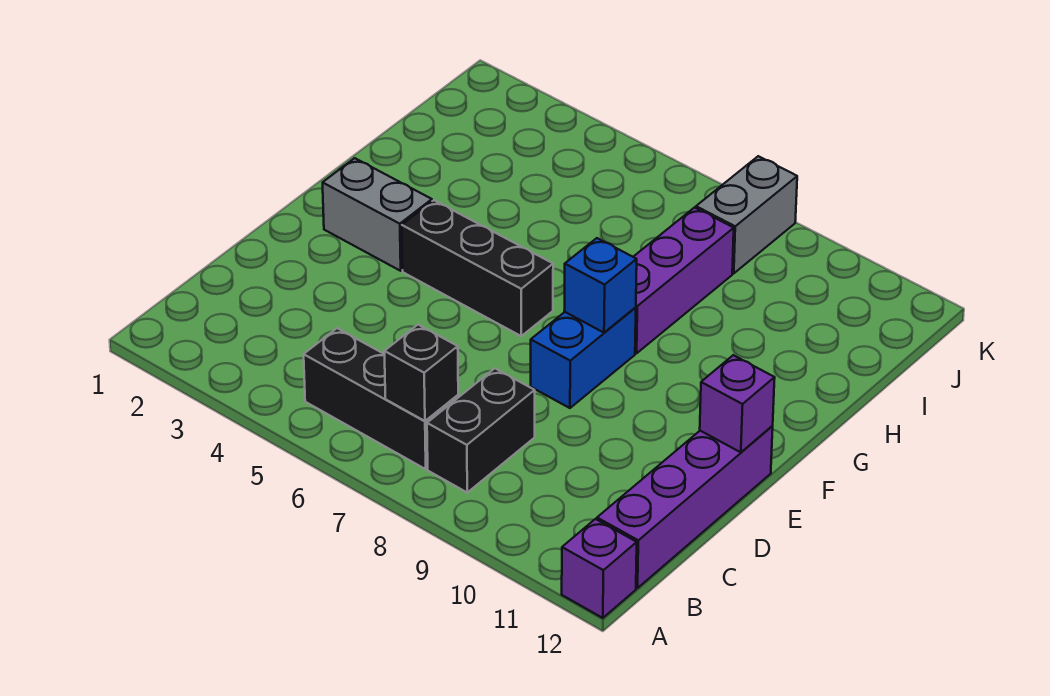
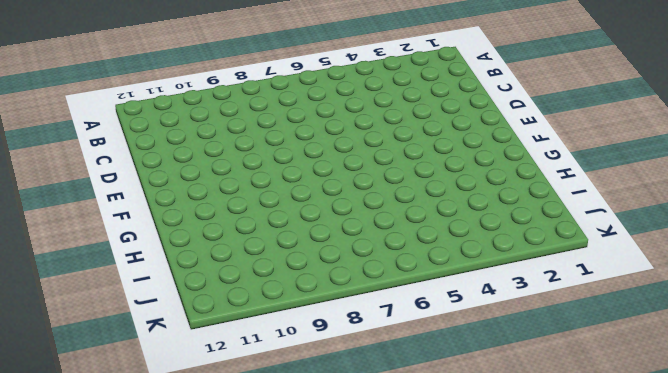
none -> purple brick A12 level 1
none -> black brick B5:B7 level 1
none -> black brick B8:C8 level 1

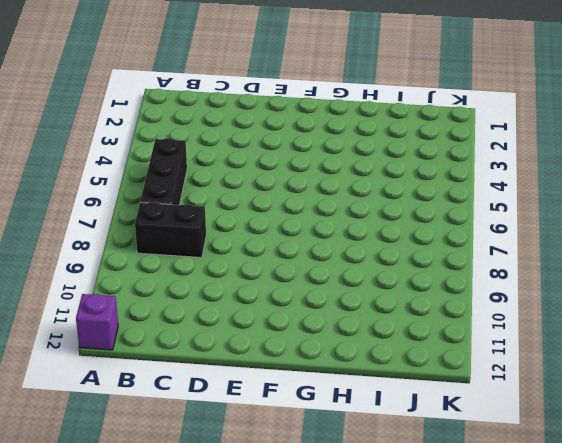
none -> purple brick B12:E12 level 1
none -> blue brick E8:F8 level 1
none -> grey brick F2:F3 level 1

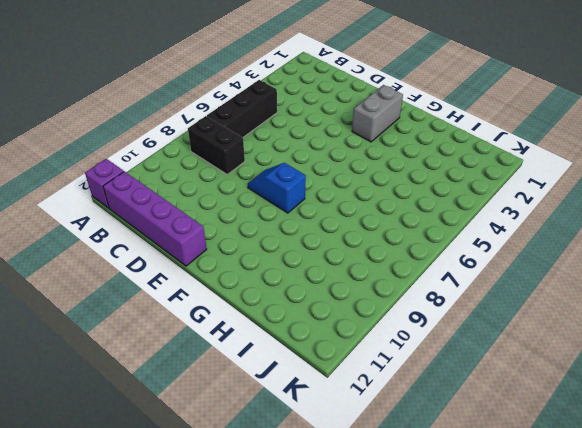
blue slope E8:F8 level 1 top F -> blue brick E8:F8 level 1
none -> black brick F4:F6 level 1
none -> purple brick G8:I8 level 1
none -> grey brick J8:K8 level 1

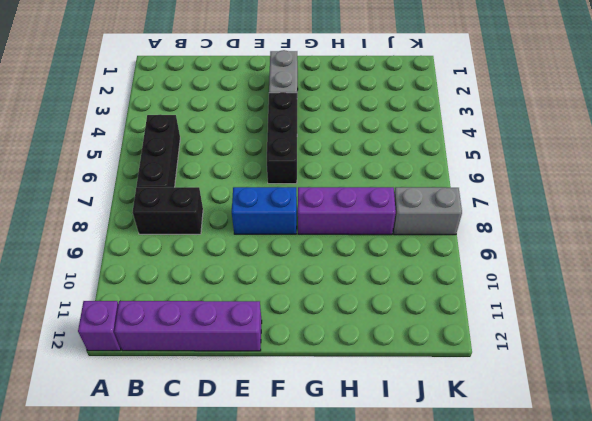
none -> black brick B7 level 2
none -> purple brick E12 level 2
none -> blue brick F8 level 2

